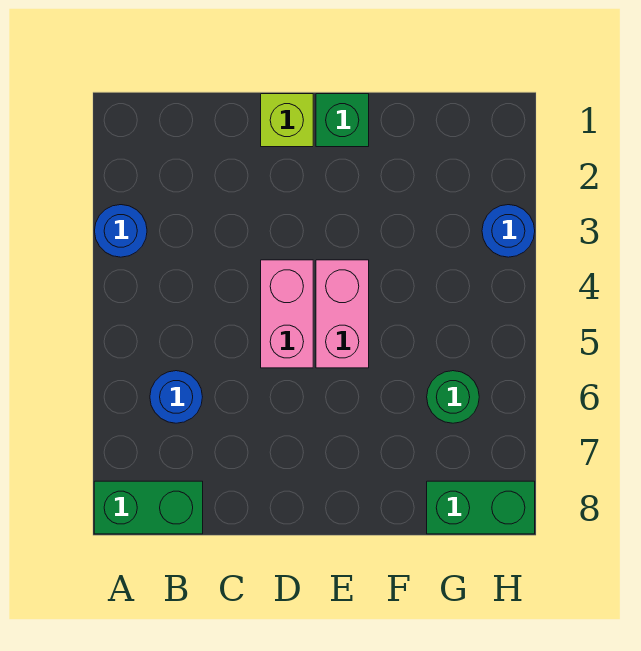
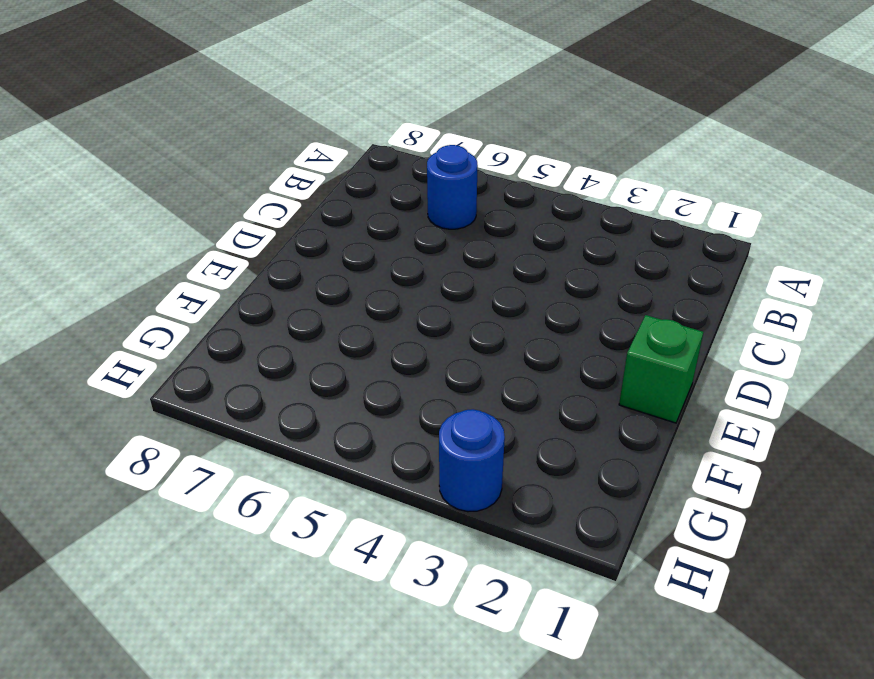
none -> blue round brick A3 level 1
none -> green brick A8:B8 level 1

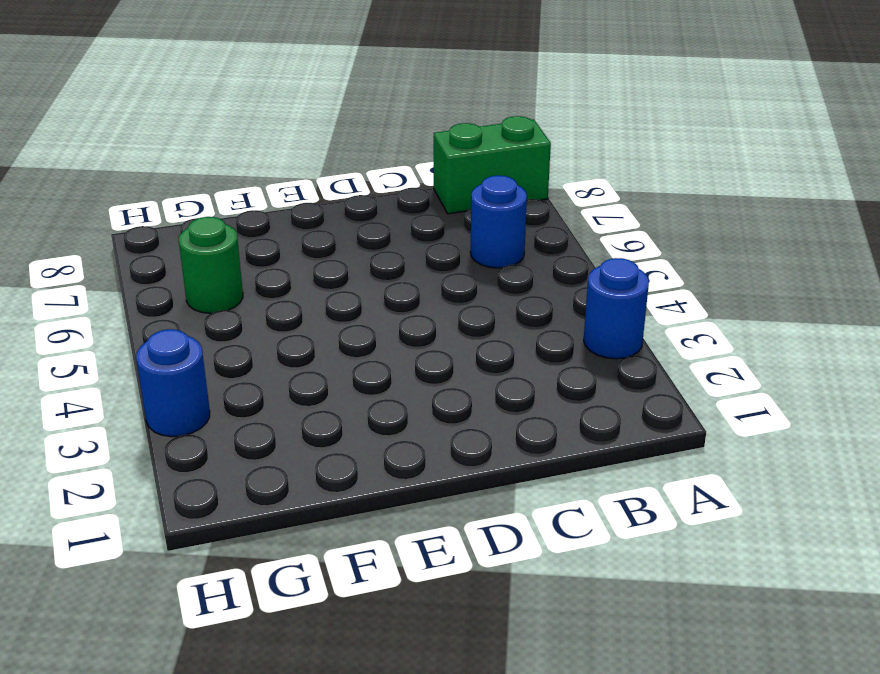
none -> lime brick D1 level 1
none -> pink brick D4:D5 level 1

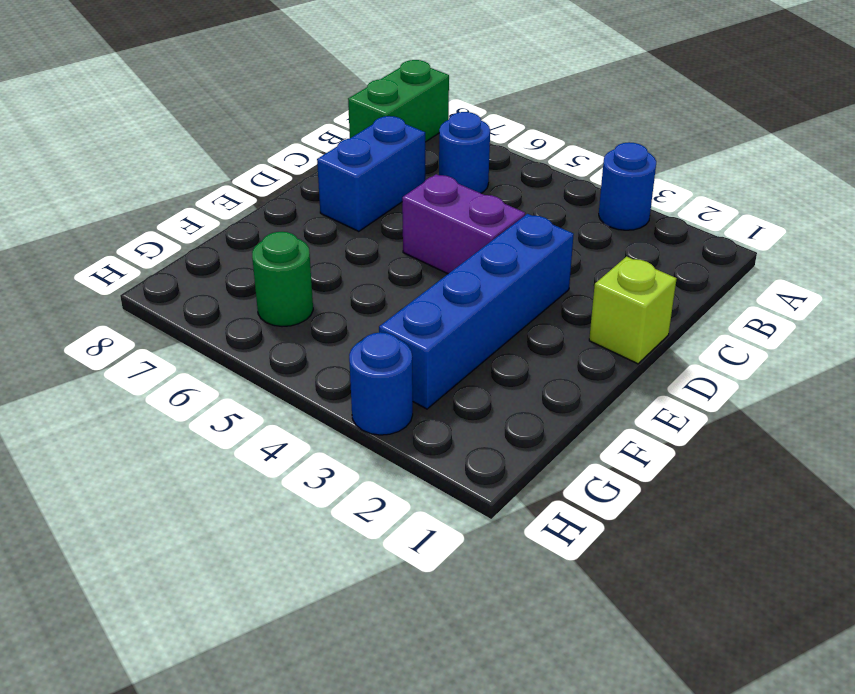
blue brick C7:D7 level 1 -> none
blue brick D3:G3 level 1 -> none
purple brick D4:D5 level 1 -> pink brick D4:D5 level 1
none -> green brick E1 level 1
none -> pink brick E4:E5 level 1

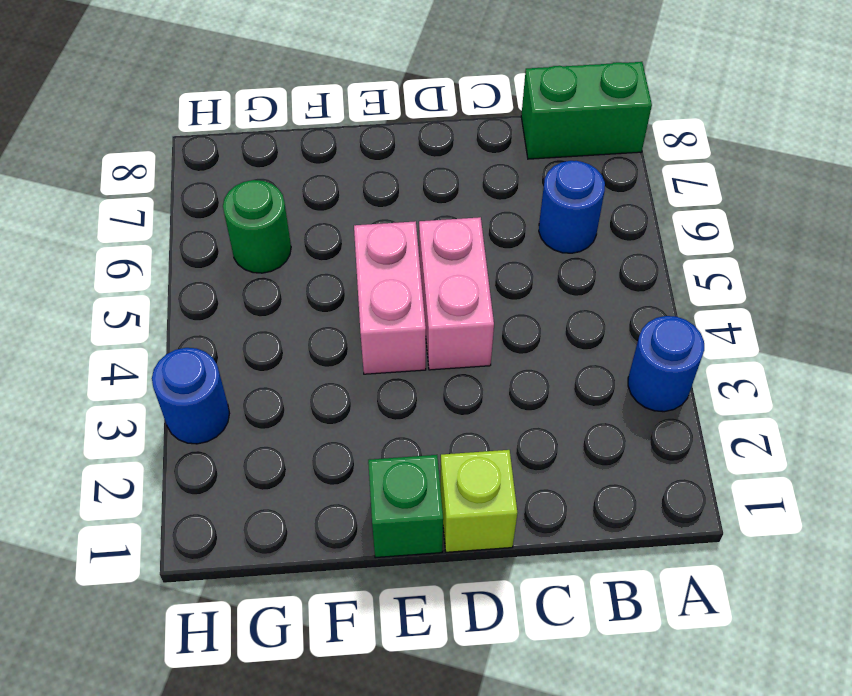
none -> green brick G8:H8 level 1

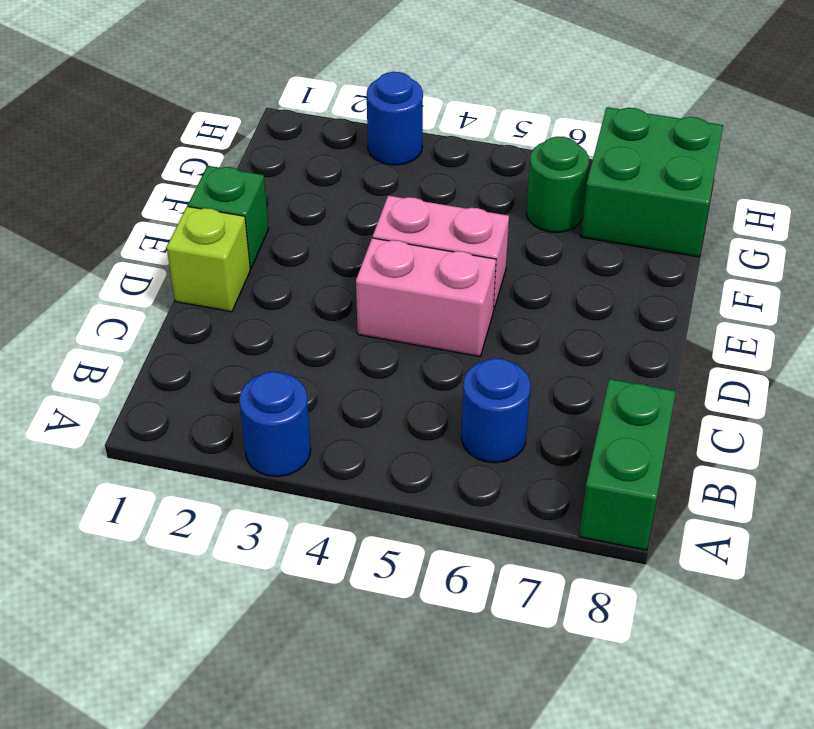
green brick G7:H8 level 1 -> green brick G8:H8 level 1

